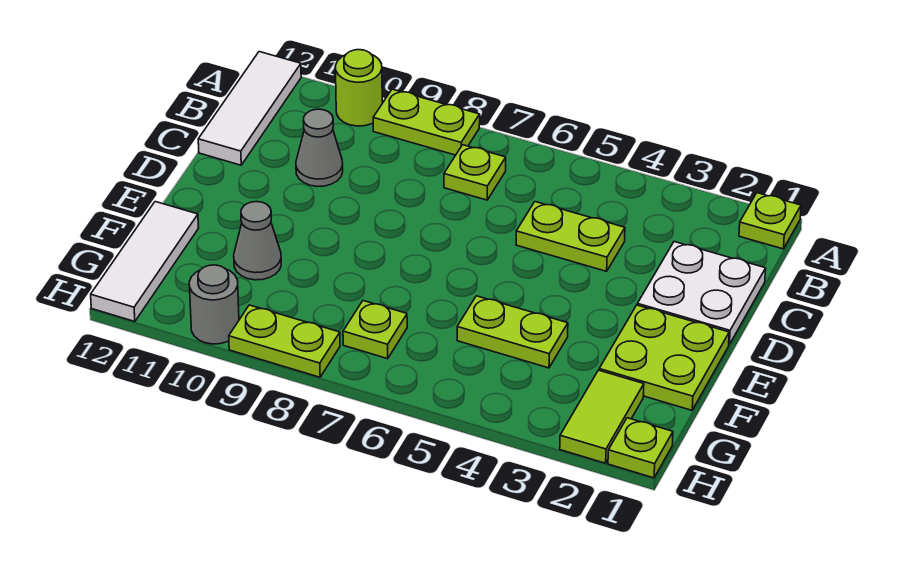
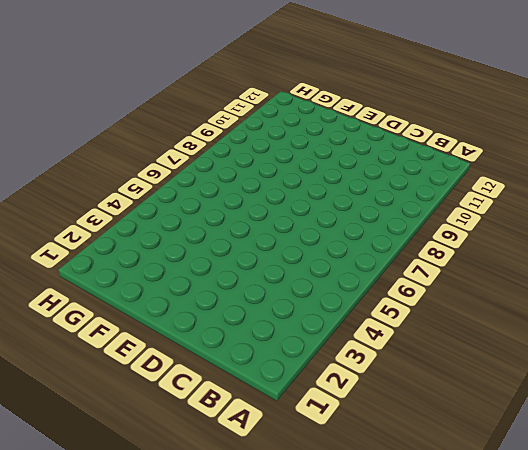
none -> lime plate A1 level 1
none -> lime plate A8:A9 level 1
none -> lime round brick A10 level 1

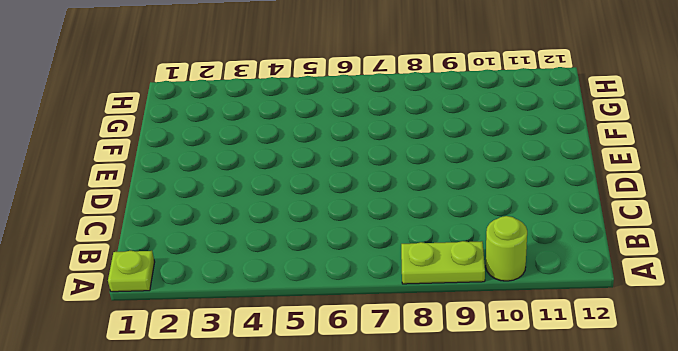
none -> white tile A12:C12 level 1
none -> lime plate B7 level 1
none -> white plate C1:D2 level 1

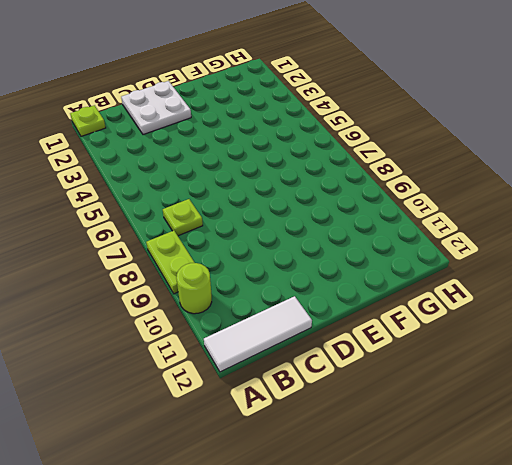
none -> lime plate C4:C5 level 1
none -> grey cone C10 level 1
none -> lime plate E1:F2 level 1

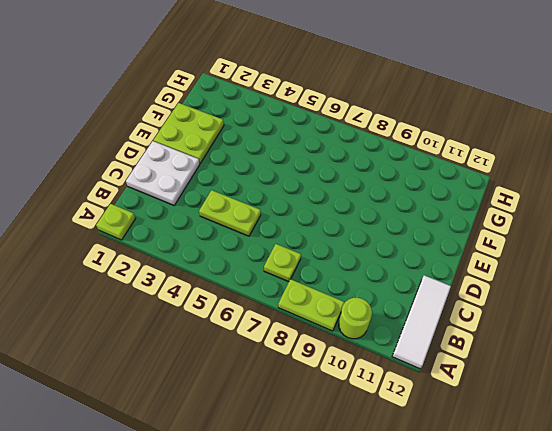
none -> grey cone C10 level 1
none -> lime plate F4:F5 level 1
none -> grey cone F10 level 1

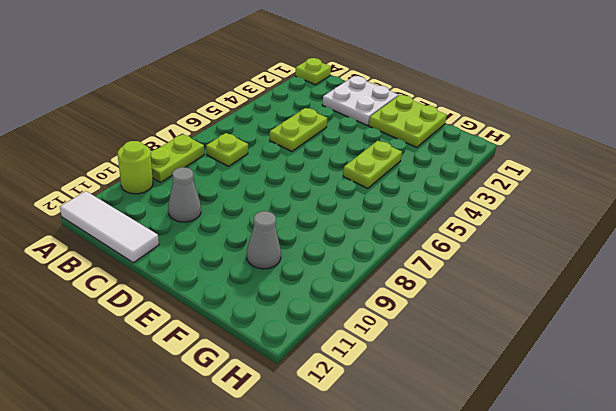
none -> white tile F12:H12 level 1
none -> lime tile G2:H2 level 1
none -> lime plate G7 level 1

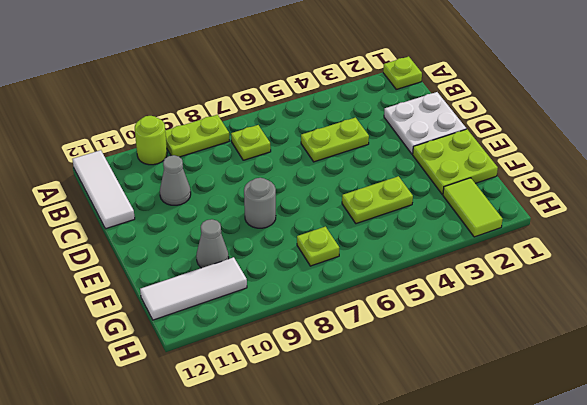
grey round brick E8 level 1 -> grey round brick H10 level 1
white tile G10:G12 level 1 -> white tile F12:H12 level 1
none -> lime plate H1 level 1
none -> lime plate H8:H9 level 1

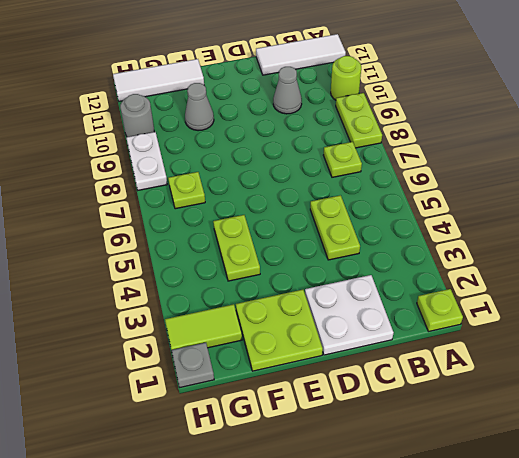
grey plate H1 level 1 -> lime plate H1 level 1
white plate H8:H9 level 1 -> lime plate H8:H9 level 1

